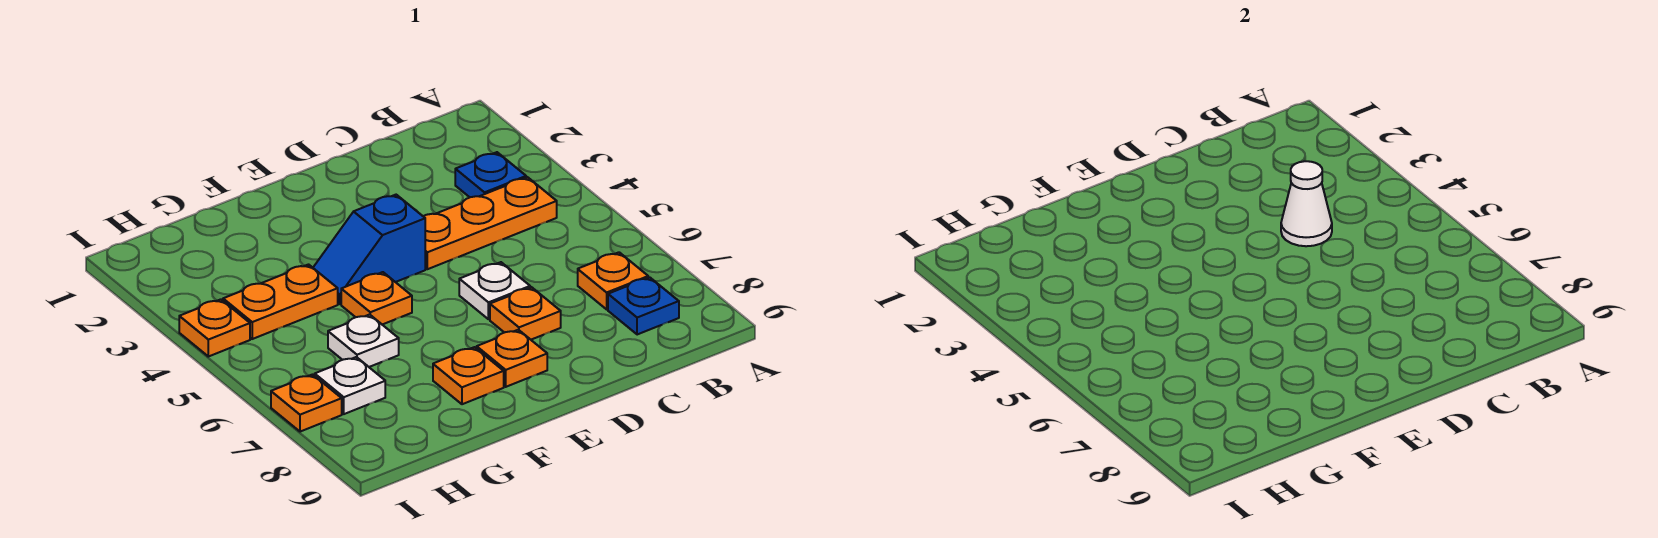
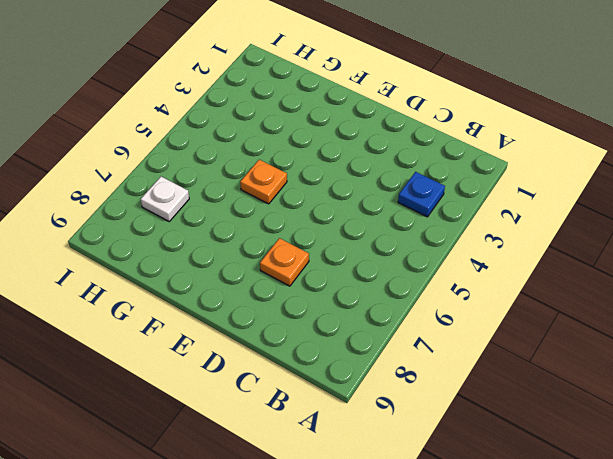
none -> orange plate B4:D4 level 1
none -> orange plate B7 level 1
none -> blue plate B8 level 1

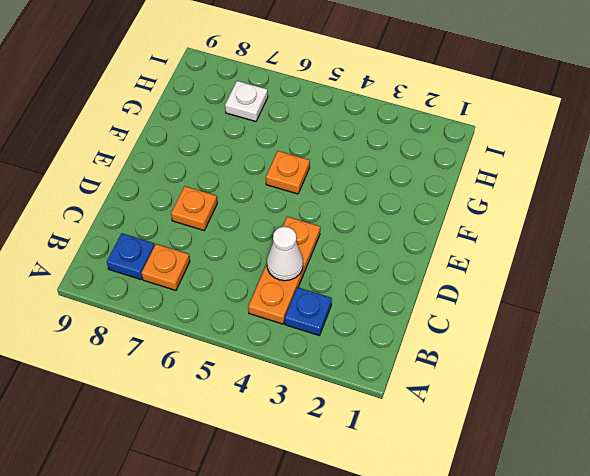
none -> white plate D6 level 1
none -> blue slope E4:F4 level 1 top E
none -> orange plate E8 level 1

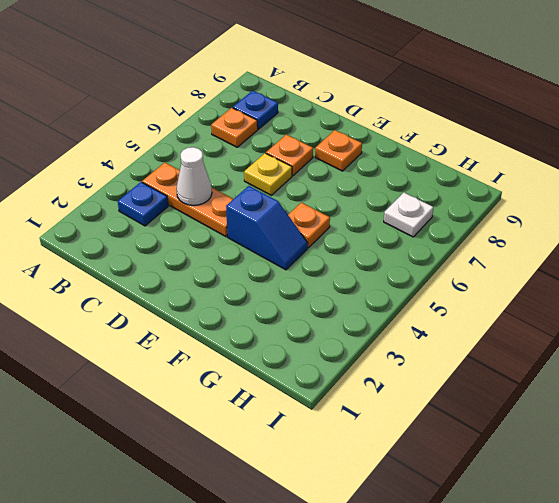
yellow plate D6 level 1 -> white plate D6 level 1
none -> orange plate F8 level 1
none -> orange plate G4:H4 level 1
none -> white plate G6 level 1

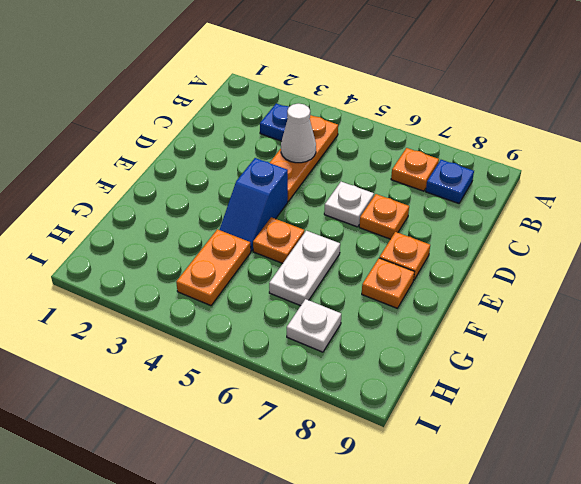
white plate F6:G6 level 1 -> white plate G6 level 1
none -> orange plate I4 level 1
none -> orange plate I7 level 1

